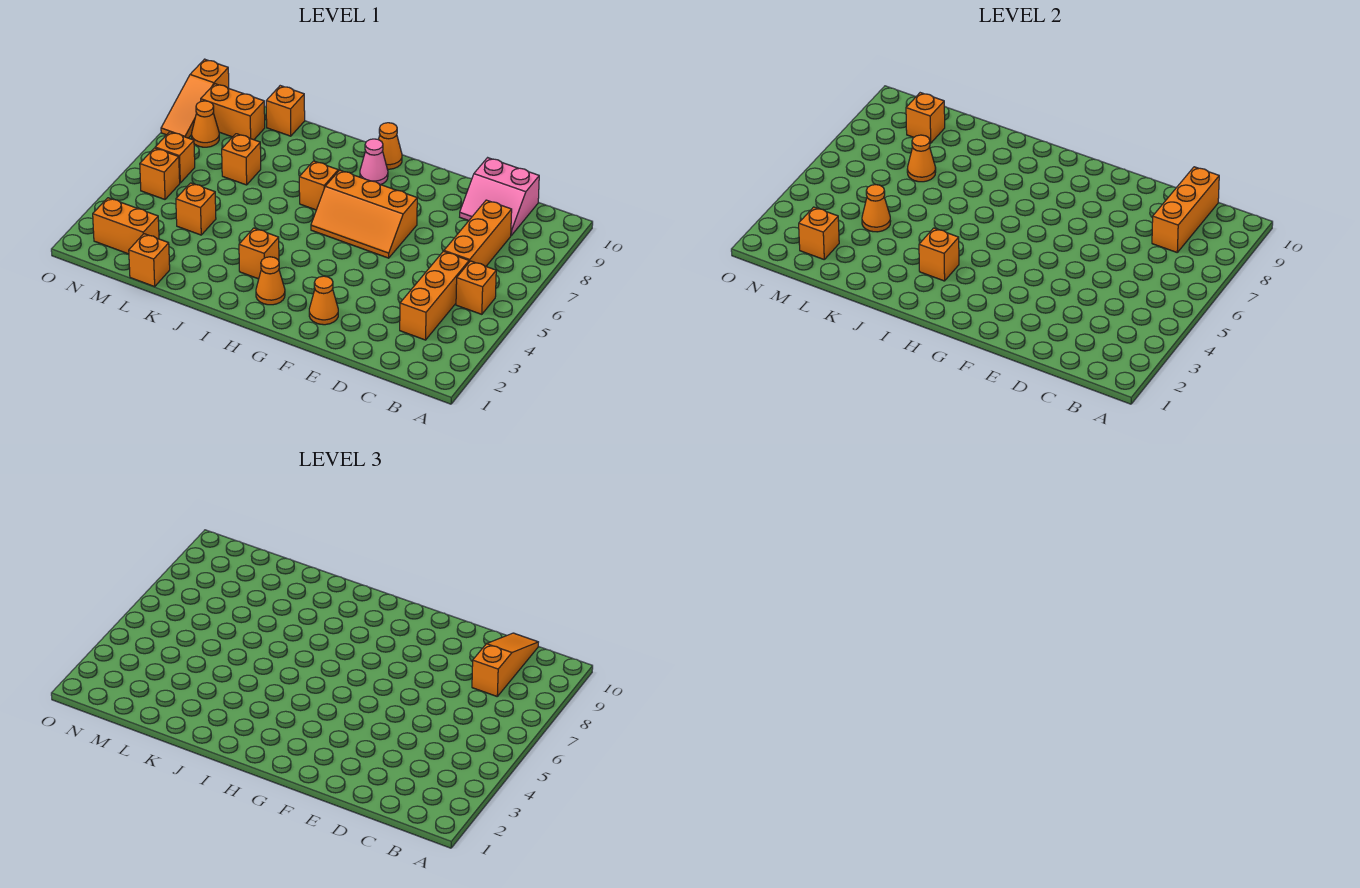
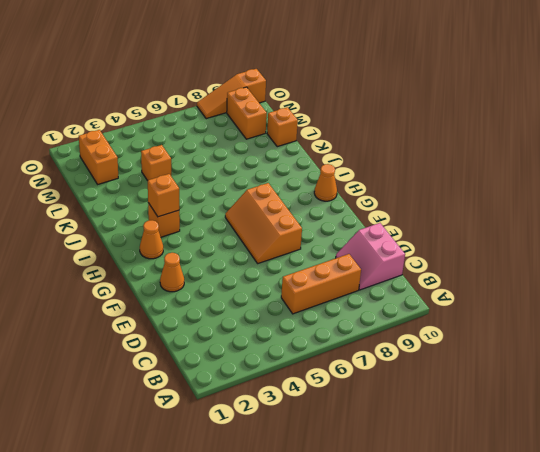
none -> orange brick B5 level 1
none -> orange brick C3:C5 level 1
none -> pink cone H9 level 1

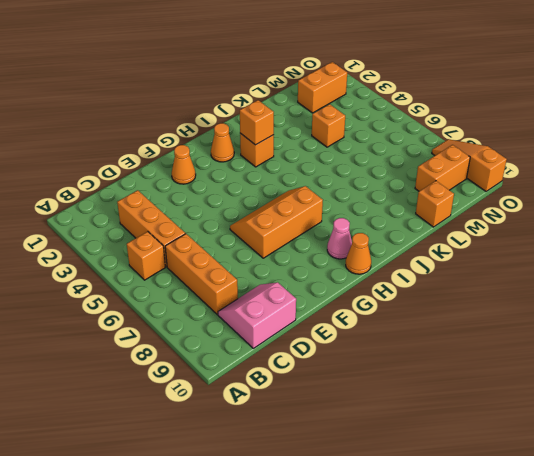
none -> orange brick I7 level 1
none -> orange brick L1 level 1
none -> orange brick L7 level 1

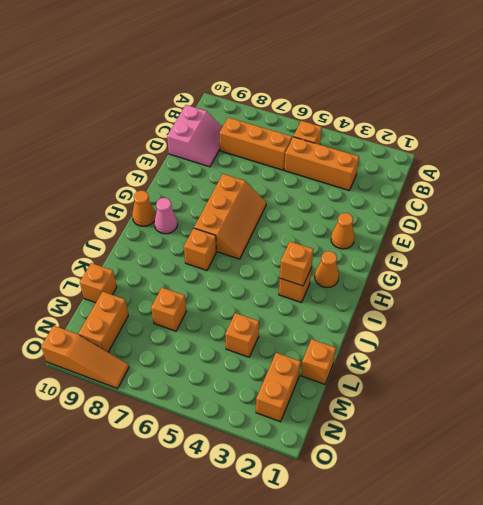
none -> orange brick N5 level 1
none -> orange brick N6 level 1
none -> orange cone N8 level 1

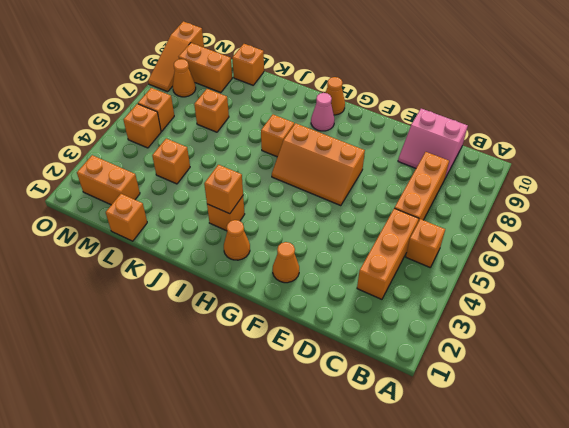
none -> orange brick C8:C10 level 2
none -> orange cone L4 level 2
none -> orange cone L7 level 2

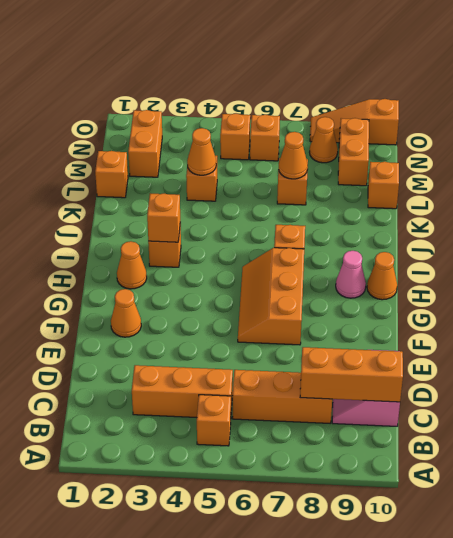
none -> orange brick M2 level 2
none -> orange brick M9 level 2
none -> orange slope C8:C10 level 3 top 8

